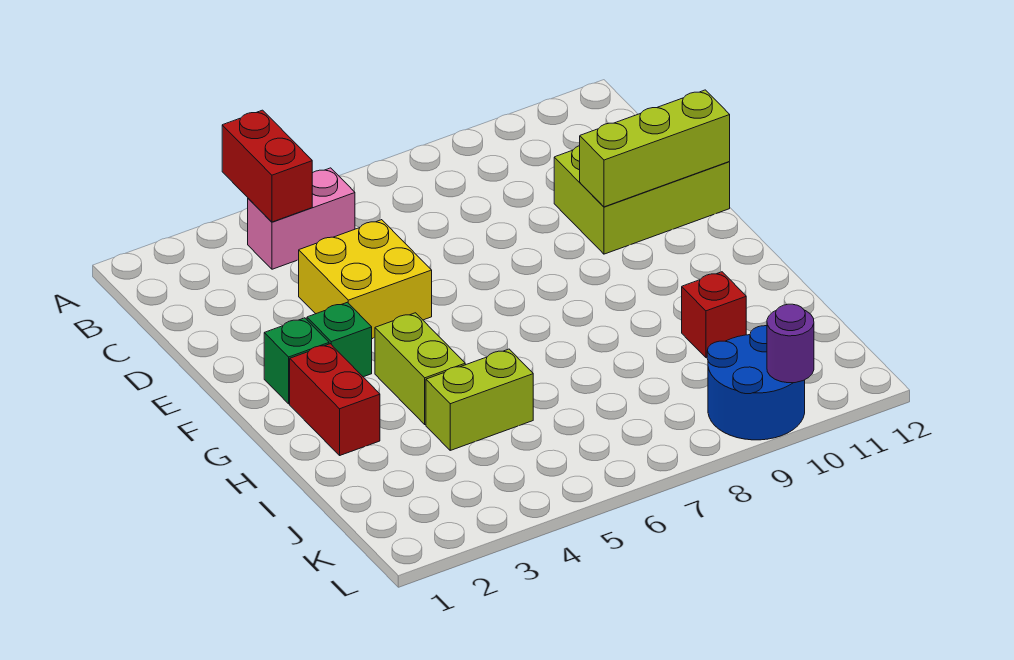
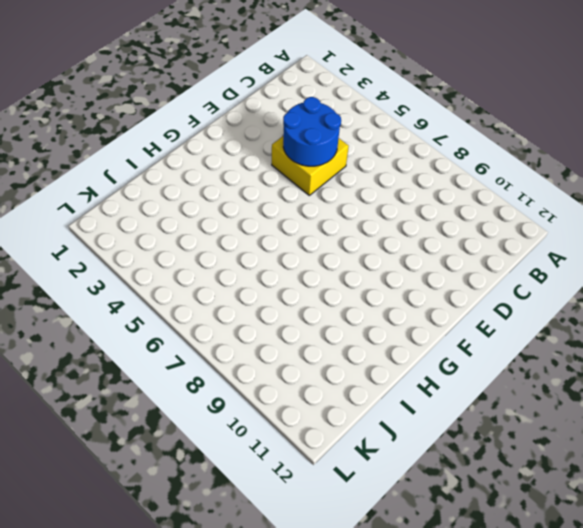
blue round brick D4:E5 level 2 -> blue round brick K9:L10 level 1
none -> pink brick B4:B5 level 1
none -> lime brick D10:E12 level 1
none -> green brick F2 level 1

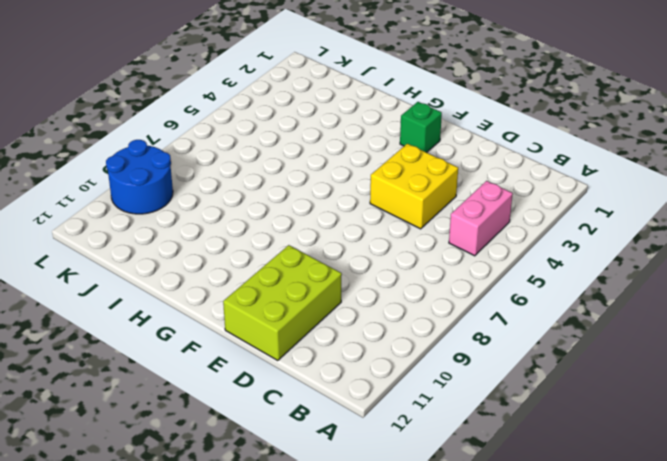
none -> green brick F3 level 1
none -> red brick G2:H2 level 1
none -> lime brick G4:H4 level 1

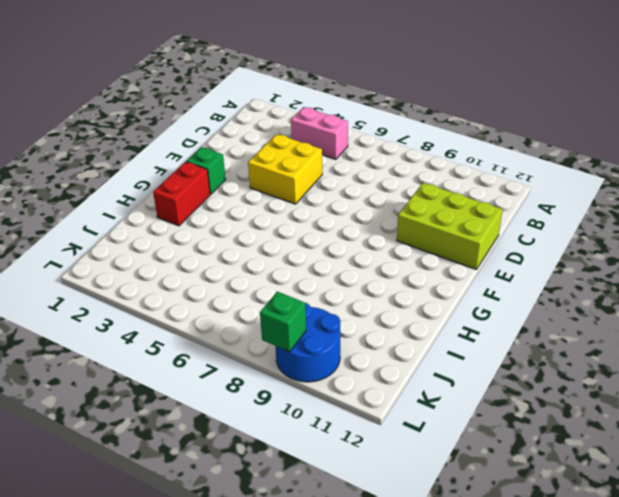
green brick L9 level 2 -> green brick F3 level 1
none -> lime brick G4:H4 level 1
none -> lime brick I4:I5 level 1
none -> red brick I10 level 1

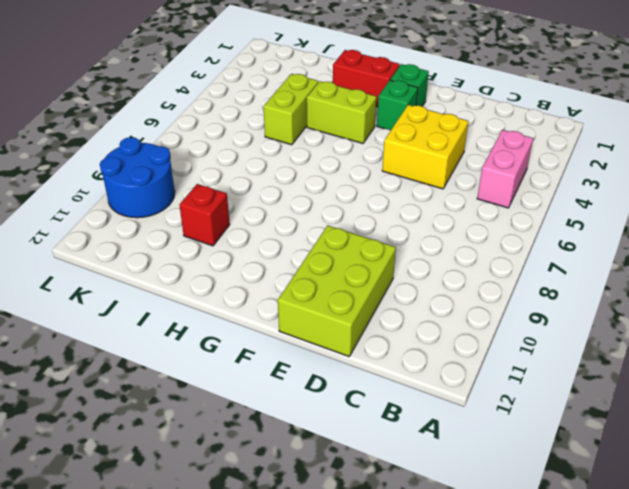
none -> red brick A4:B4 level 2
none -> lime brick E10:E12 level 2
none -> purple round brick L10 level 2

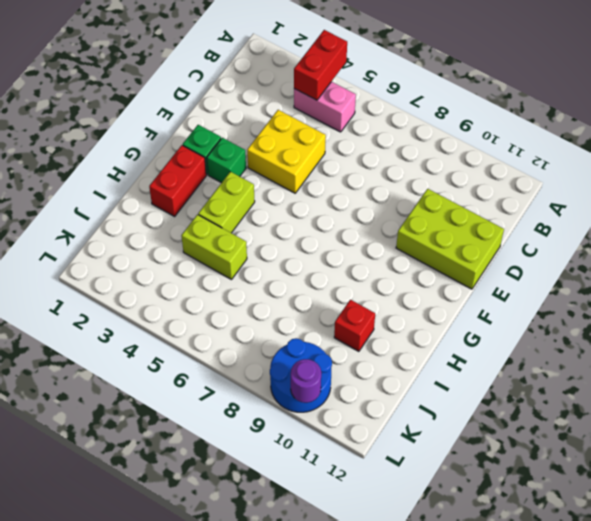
none -> lime brick E10:E12 level 2

